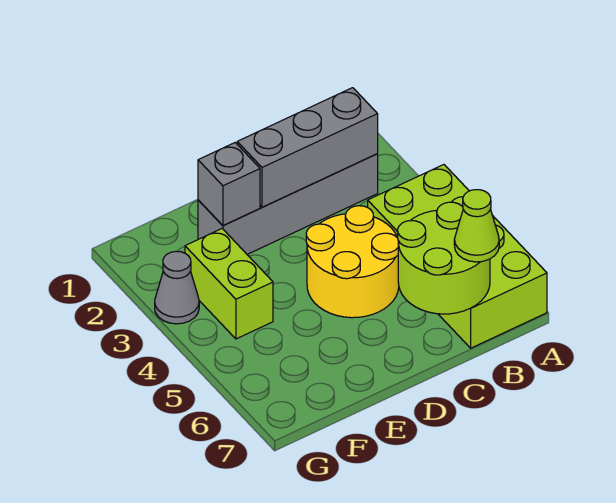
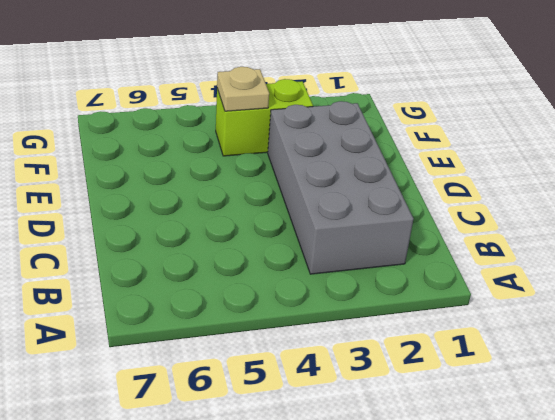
grey brick B2:E3 level 1 -> grey brick B2:E2 level 1
tan plate F4 level 2 -> none
none -> lime brick A4:B7 level 1
none -> yellow round brick C4:D5 level 1

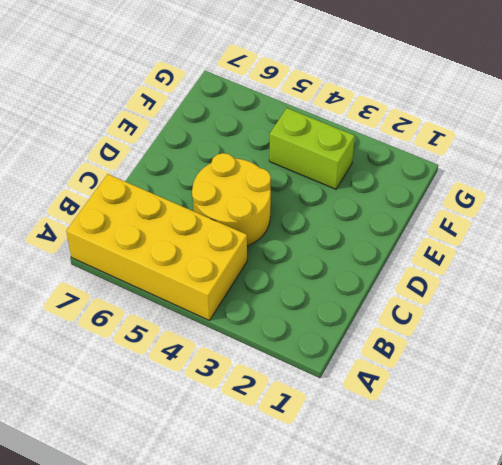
yellow brick A4:B7 level 1 -> lime brick A4:B7 level 1
none -> grey brick B2:E2 level 1
none -> grey cone G3 level 1

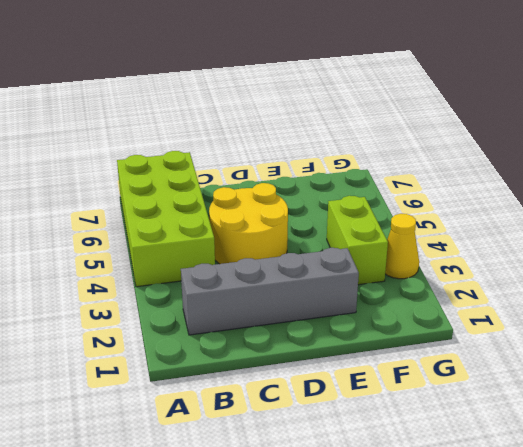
yellow cone G3 level 1 -> grey cone G3 level 1
none -> grey brick B2:D2 level 2
none -> lime round brick B6:C7 level 2

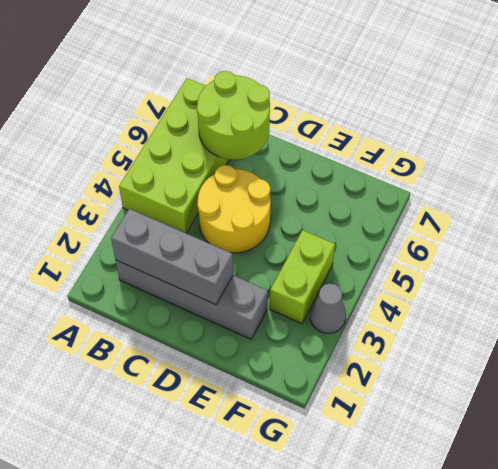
none -> grey brick E2 level 2
none -> lime cone B7 level 3

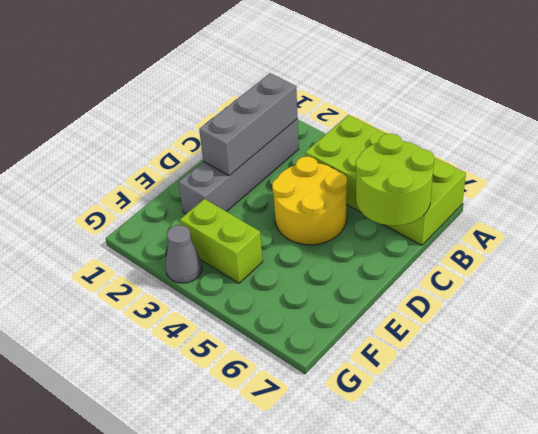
none -> grey brick E2 level 2
none -> lime cone B7 level 3

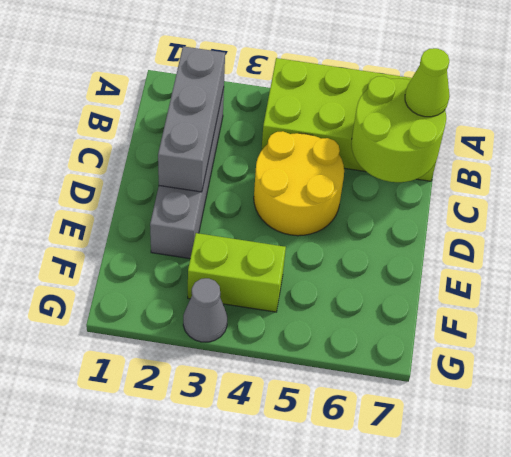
none -> grey brick E2 level 2

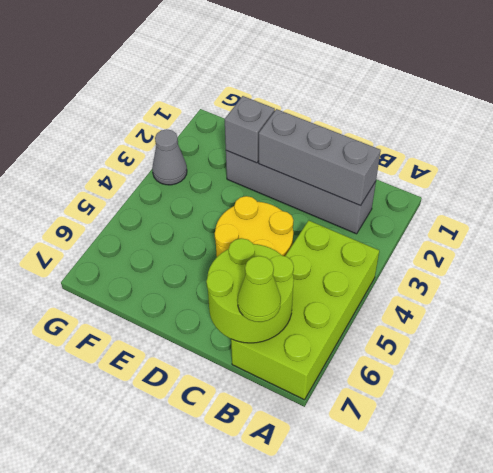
none -> lime brick F3:F4 level 1

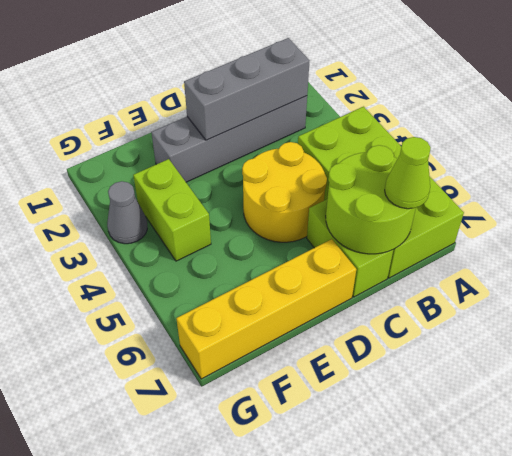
lime brick C6:C7 level 1 -> none
yellow brick D7:G7 level 1 -> none
none -> grey brick E2 level 2

